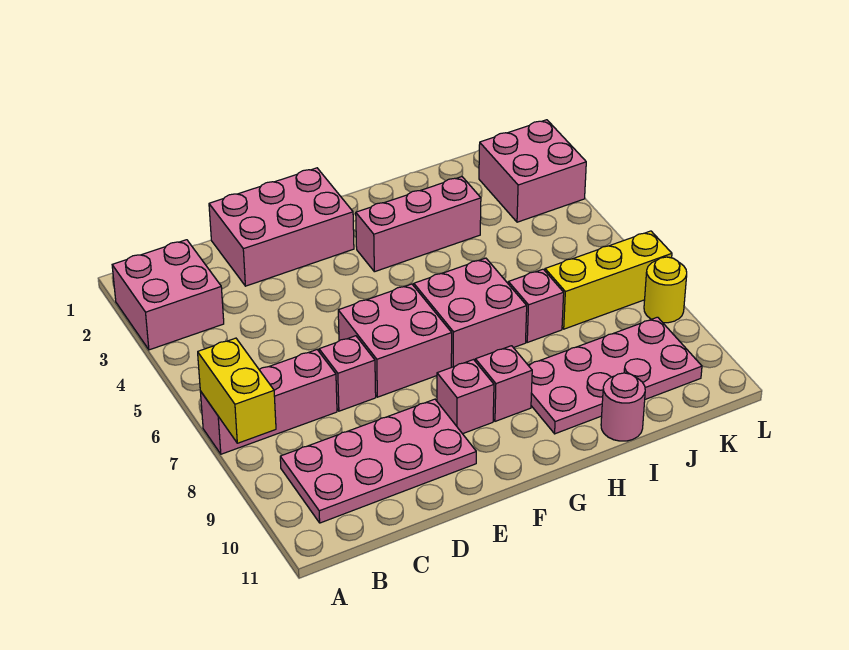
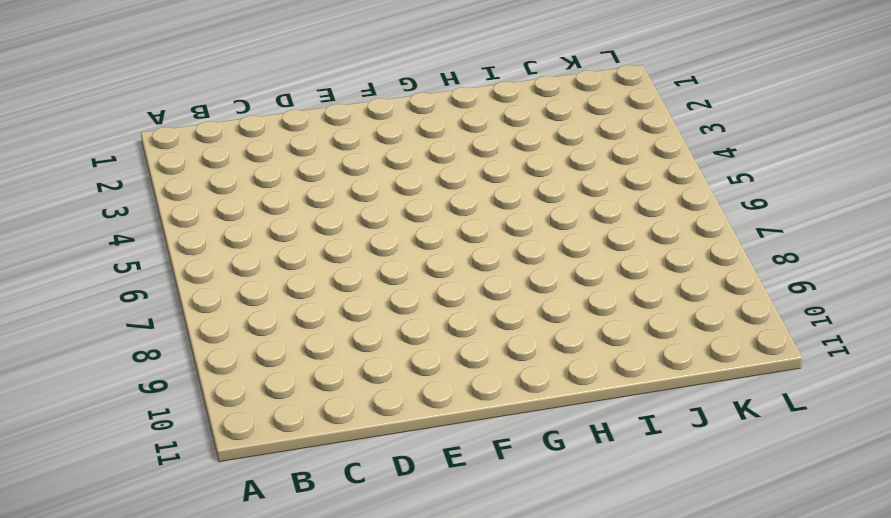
none -> pink brick A2:B3 level 1
none -> pink brick A7:C7 level 1
none -> pink plate B9:E10 level 1

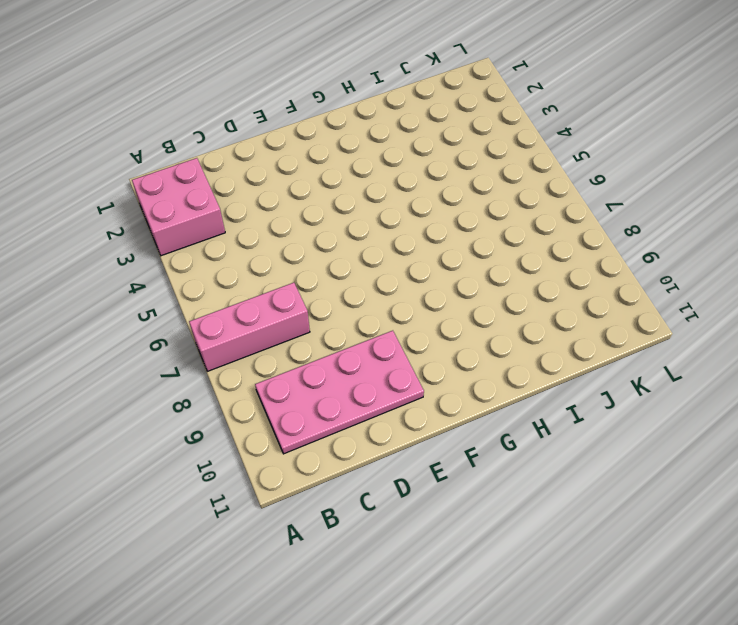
none -> pink brick D1:F2 level 1
none -> pink brick D7 level 1
none -> pink brick E6:F7 level 1

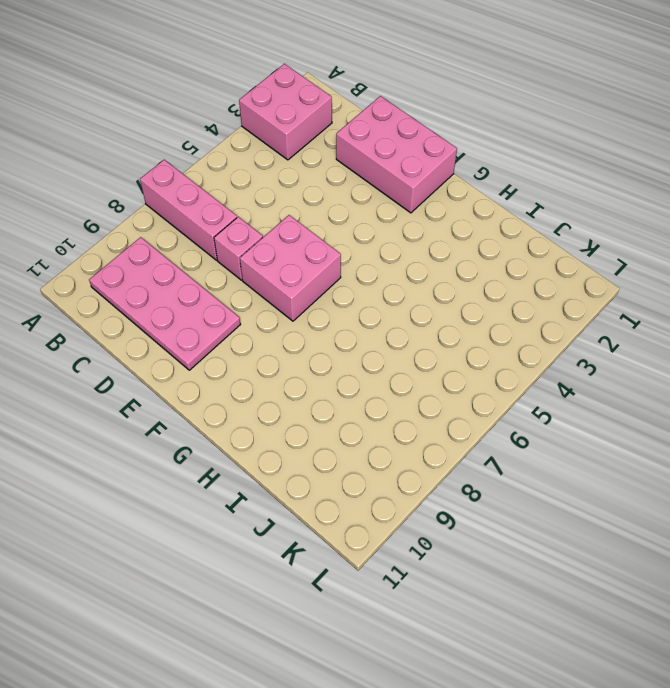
none -> pink brick F9 level 1
none -> pink brick G3:I3 level 1
none -> pink brick G6:H7 level 1

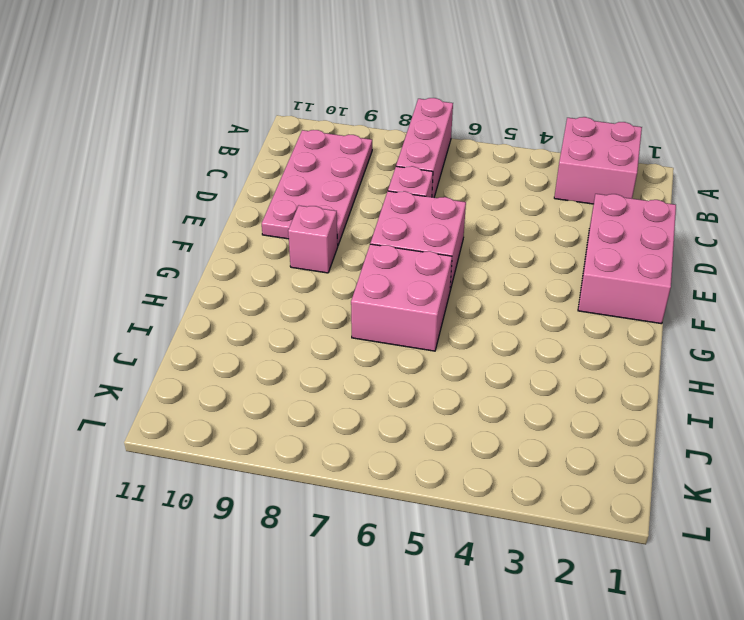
none -> pink brick G3:I3 level 1
none -> pink brick G9 level 1
none -> pink plate H9:K10 level 1

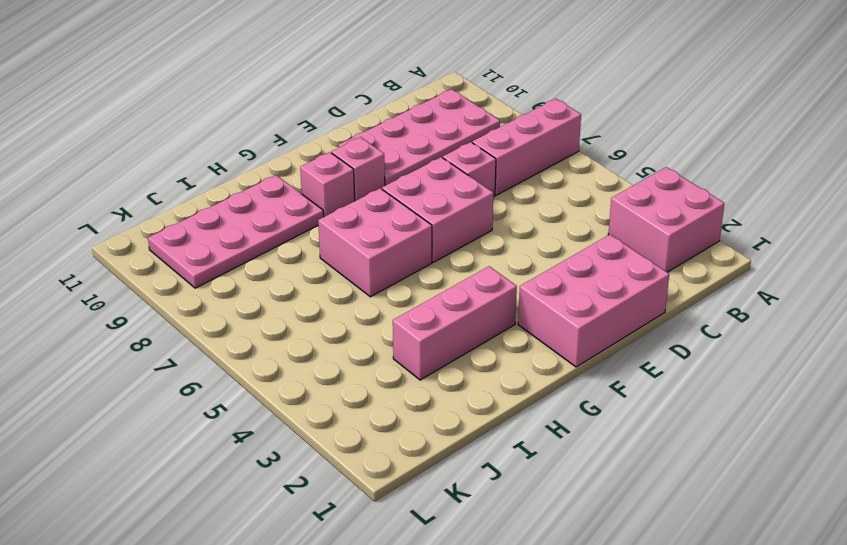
none -> pink brick I7 level 1
none -> pink round brick I11 level 1
none -> yellow brick J7:L7 level 1

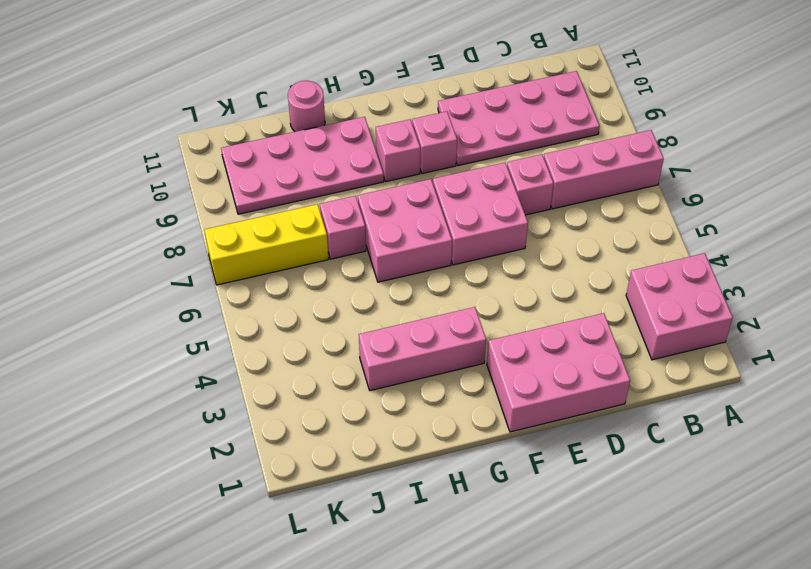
none -> pink brick K2:L3 level 1
none -> yellow round brick L8 level 1
none -> yellow brick A7:A8 level 2

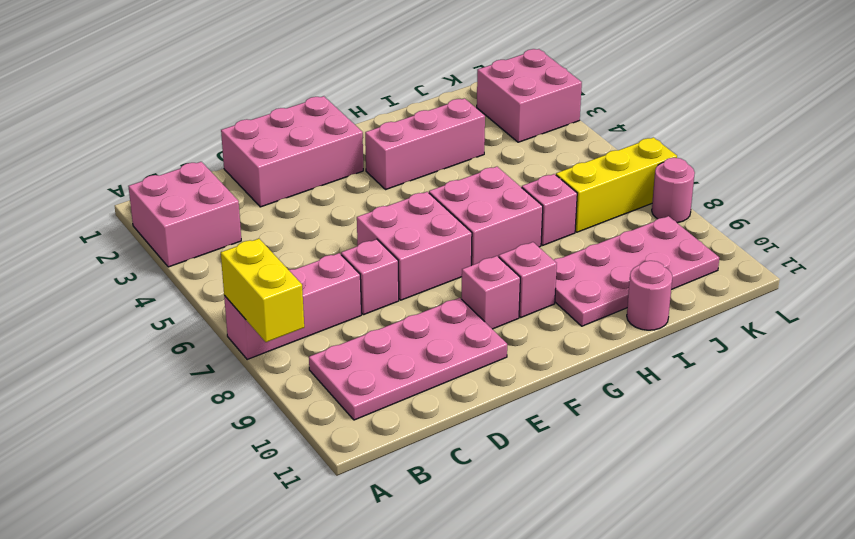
pink round brick L8 level 1 -> yellow round brick L8 level 1

